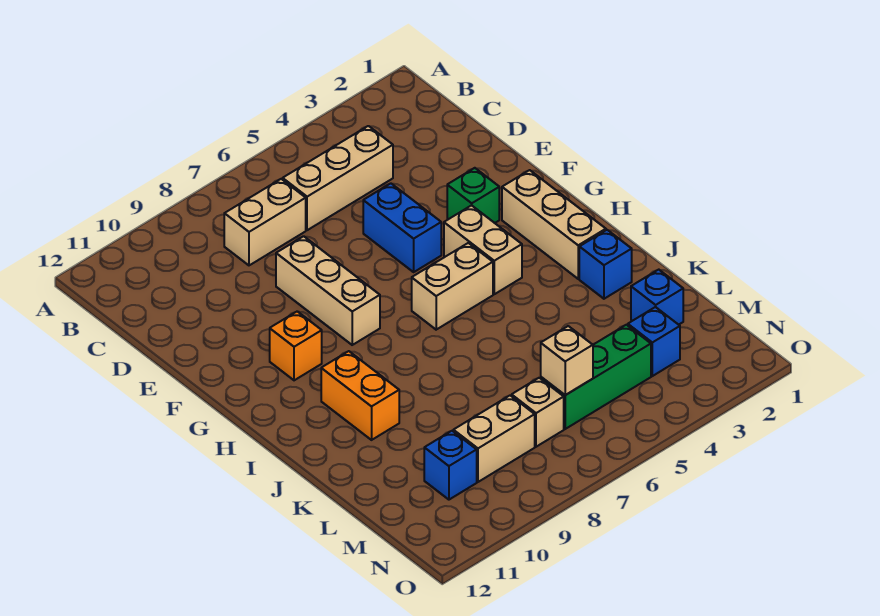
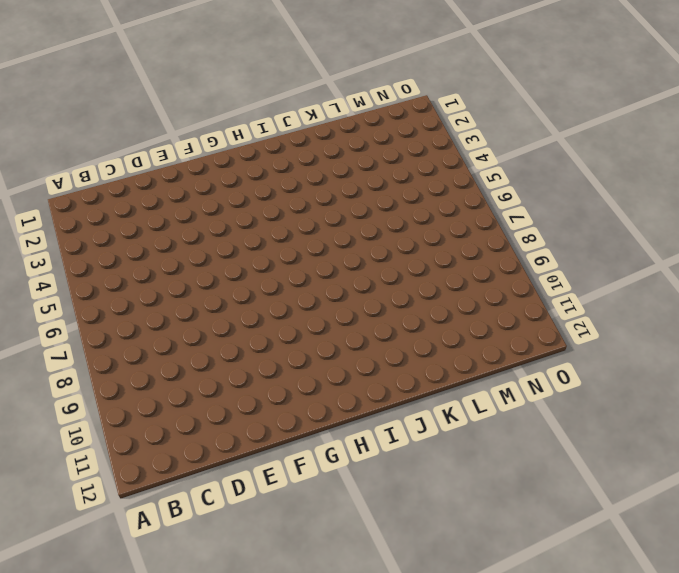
none -> tan brick C4:C6 level 1
none -> tan brick C7:C8 level 1
none -> blue brick E5:F5 level 1

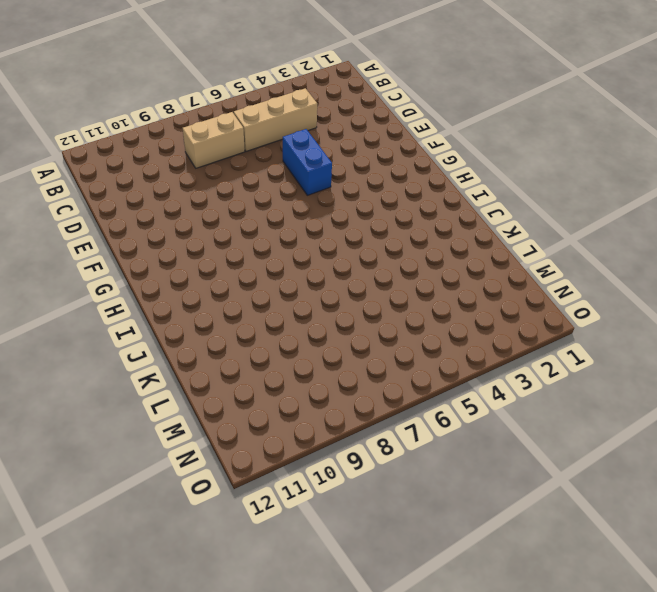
none -> tan brick E8:G8 level 1
none -> green brick F3 level 1
none -> tan brick G2:I2 level 1

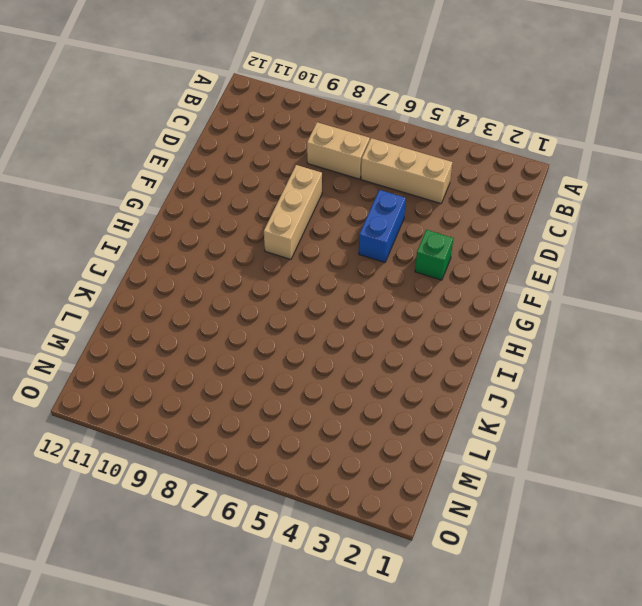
none -> tan brick G2:I2 level 1
none -> tan brick G4:H4 level 1
none -> orange brick G10 level 1

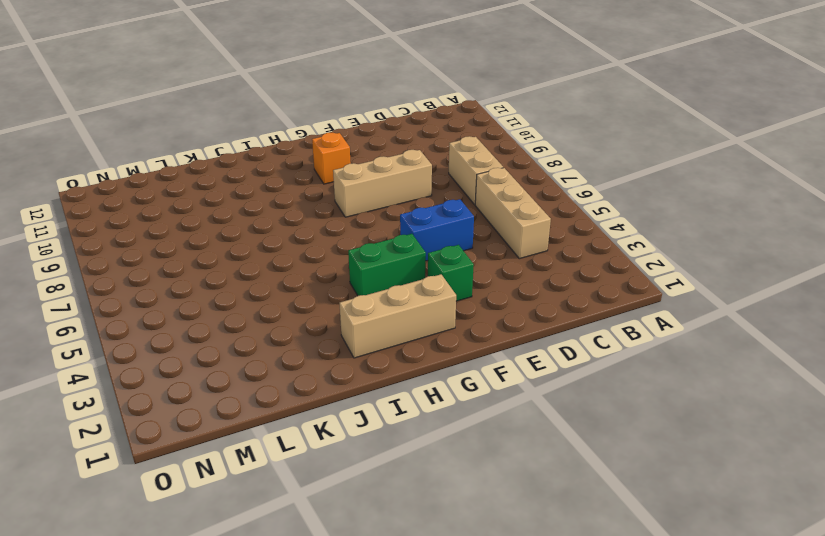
green brick G4:H4 level 1 -> tan brick G4:H4 level 1
none -> tan brick H5:H6 level 1
none -> orange brick I10:J10 level 1
none -> blue brick J2 level 1

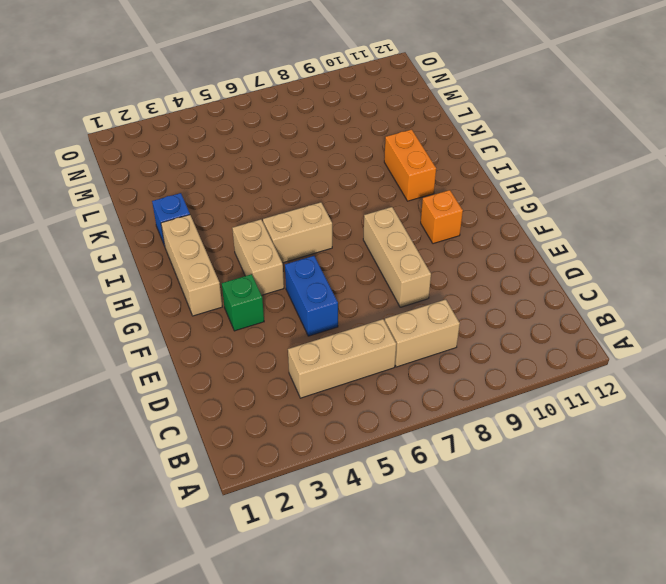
none -> blue brick L2 level 1
none -> blue brick M3 level 1
none -> green brick M4:M6 level 1

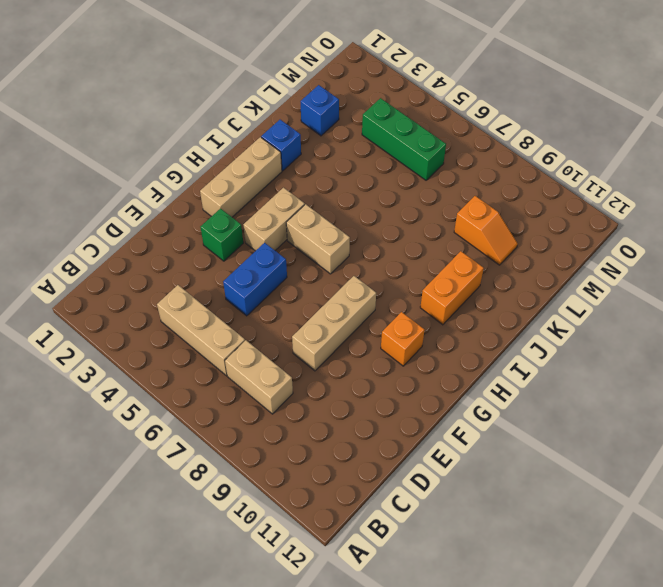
orange slope L9:L10 level 1 top 9 -> none
none -> blue brick M3 level 1
none -> tan brick M7 level 1
none -> tan brick M8:M9 level 1

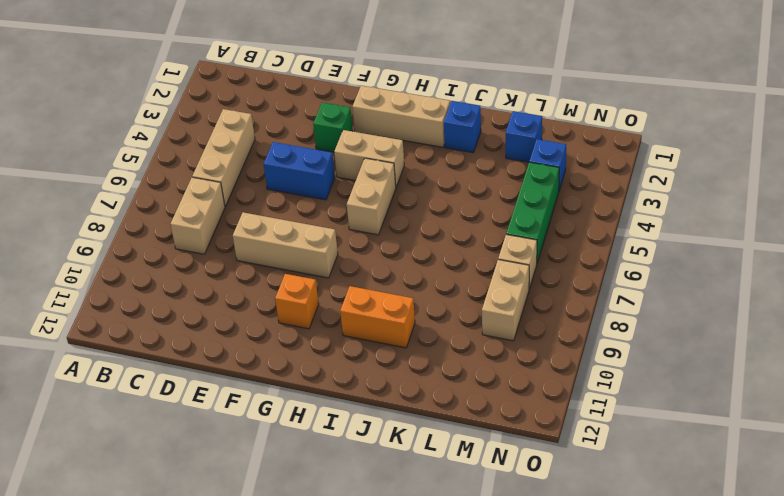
none -> blue brick M10 level 1
none -> tan brick M6 level 2

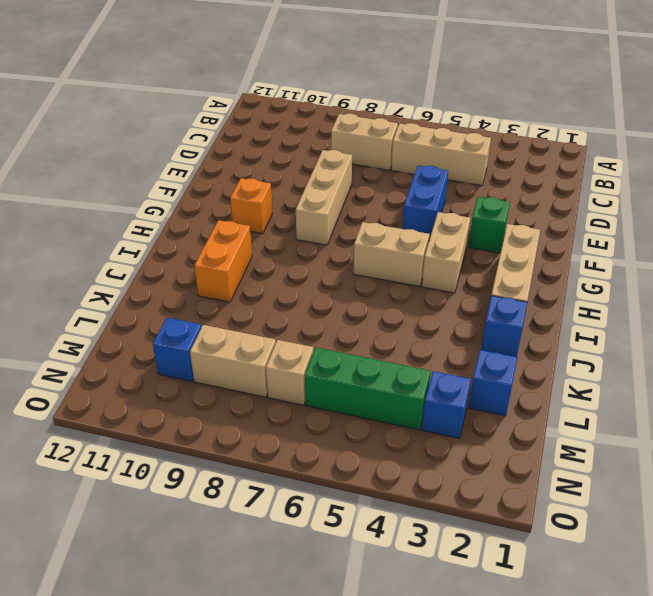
none -> tan brick M6 level 2

